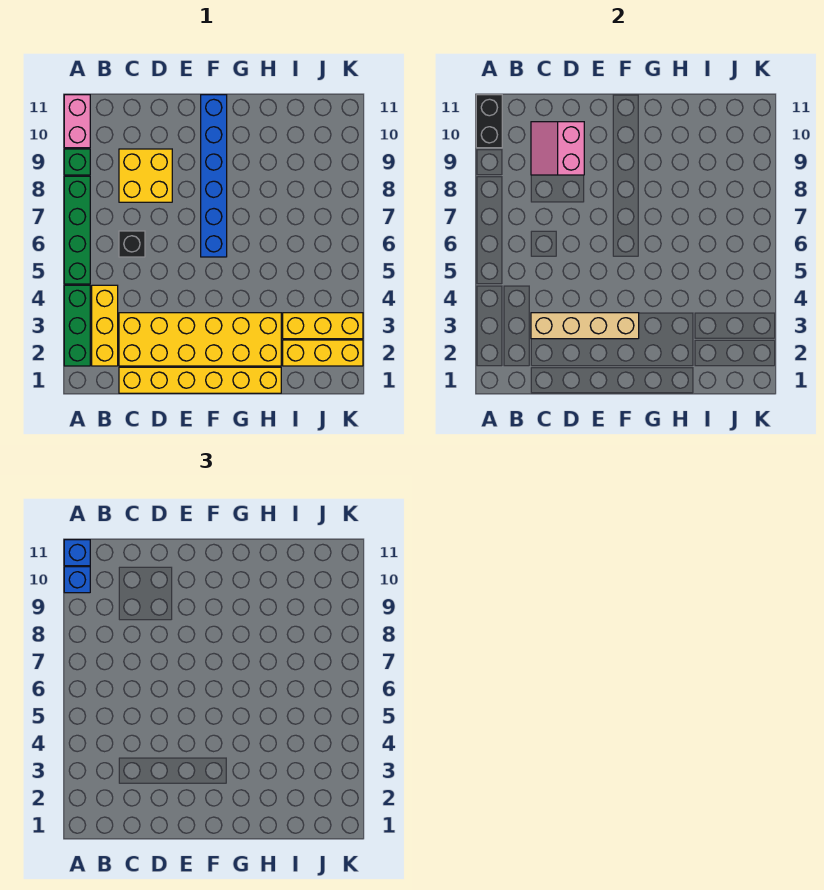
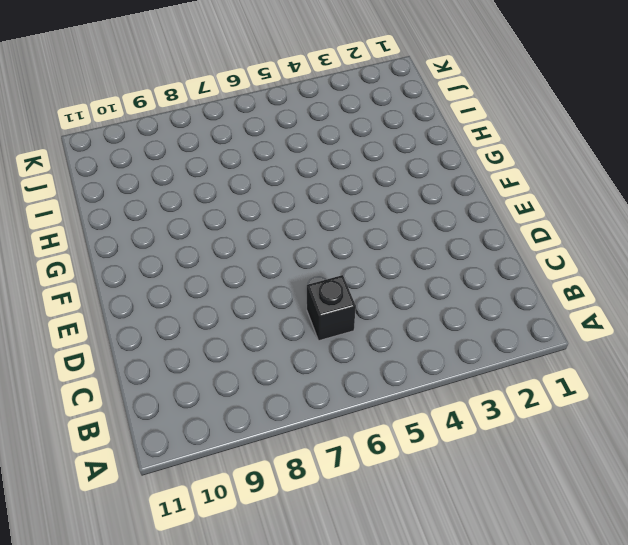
none -> green brick A2:A4 level 1
none -> green brick A5:A8 level 1
none -> green brick A9 level 1

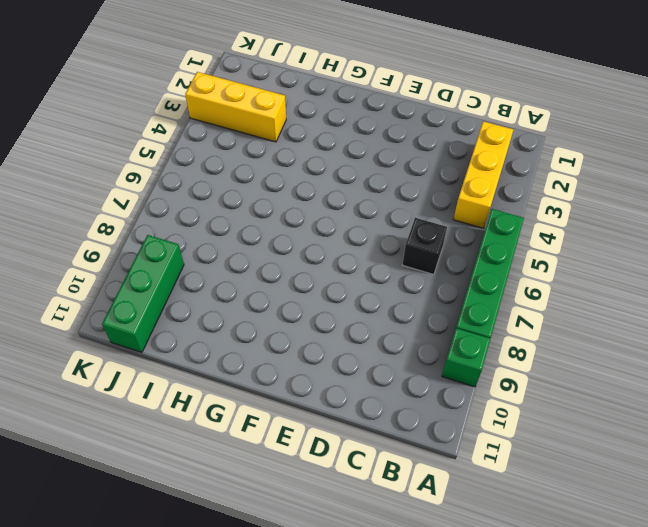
green brick J9:J11 level 1 -> green brick A2:A4 level 1
none -> pink brick A10:A11 level 1
none -> yellow brick C1:H1 level 1
none -> yellow brick C2:H3 level 1

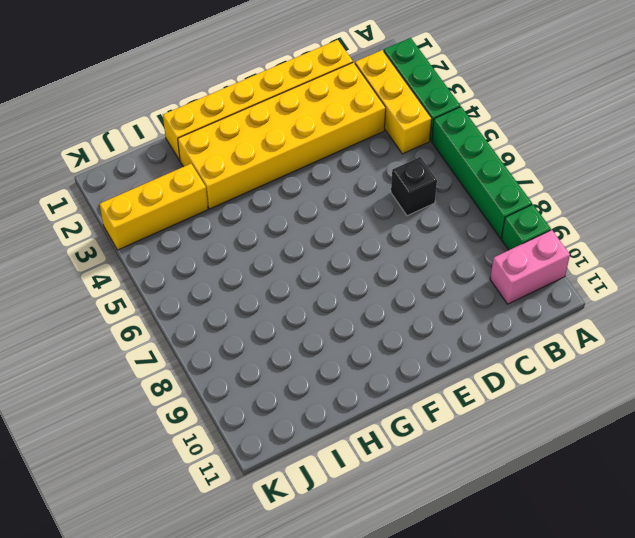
pink brick A10:B10 level 1 -> pink brick A10:A11 level 1
none -> yellow brick C8:D9 level 1
none -> blue brick F6:F11 level 1
none -> yellow brick I2:K2 level 1

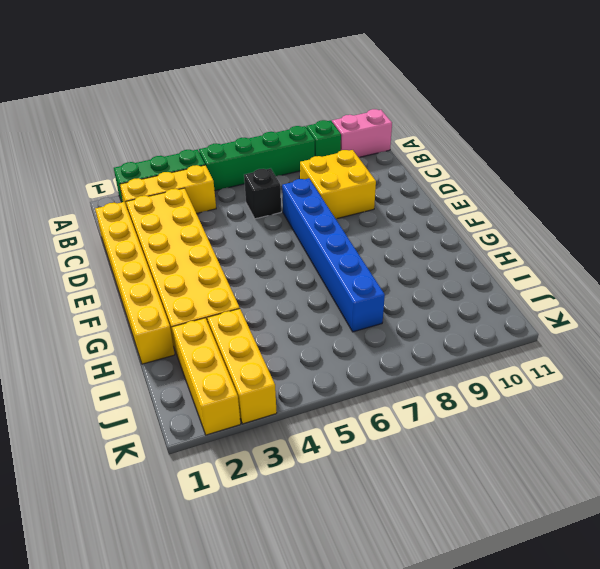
blue brick D7:I7 level 1 -> blue brick F6:F11 level 1
none -> black brick A10:A11 level 2
none -> tan brick C3:F3 level 2
none -> pink slope C9:D10 level 2 top D

